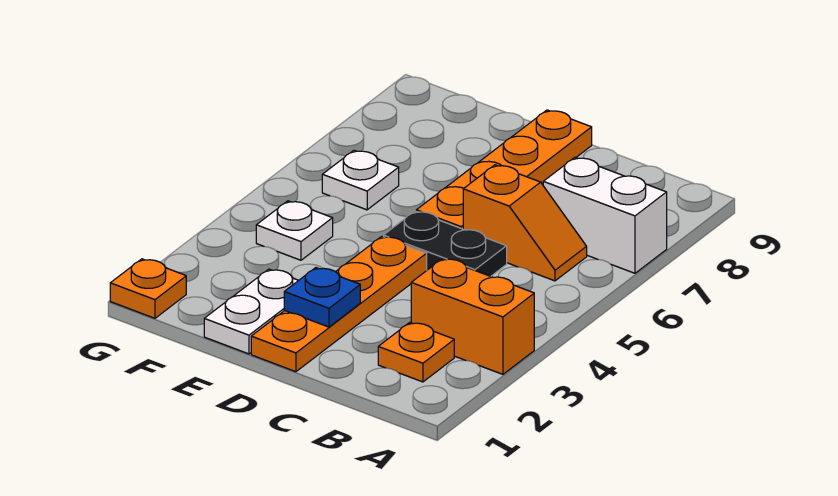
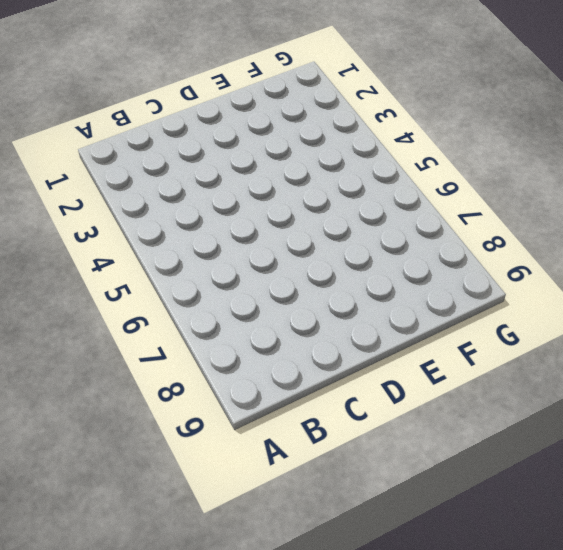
none -> orange brick A3:B3 level 1
none -> white brick A7:B7 level 1
none -> orange plate B2 level 1

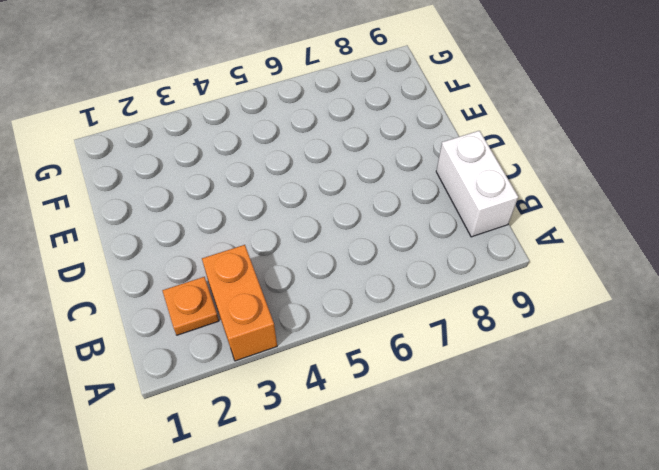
white brick B9:C9 level 1 -> white brick A7:B7 level 1
none -> orange slope B6:C6 level 1 top C
none -> black plate C5:D5 level 1
none -> orange plate D1:D4 level 1

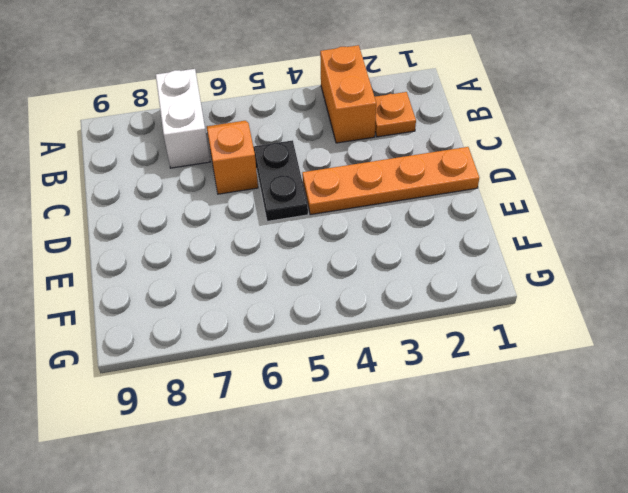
none -> orange plate D6:D9 level 1
none -> white plate E1:E2 level 1
none -> white plate F4 level 1

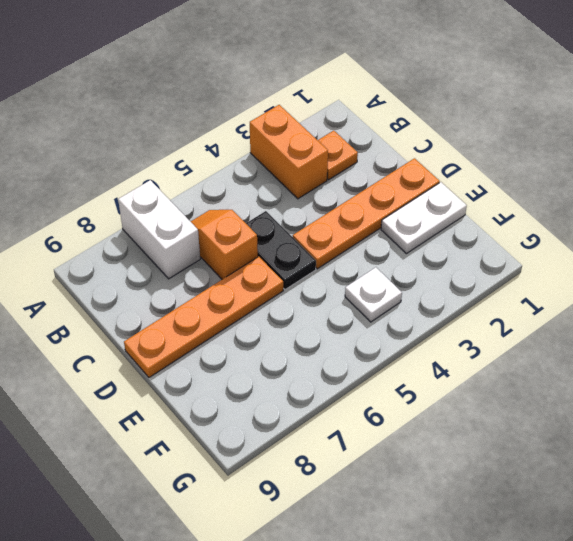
none -> white plate F6 level 1
none -> orange plate G1 level 1
none -> blue plate D2 level 2

